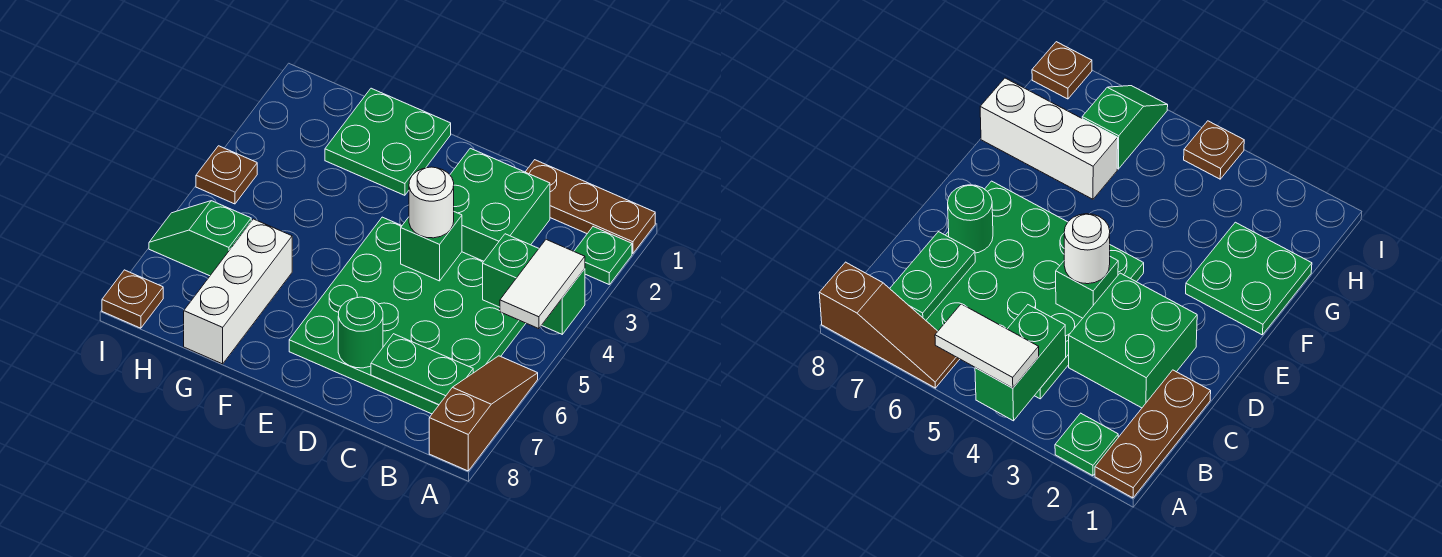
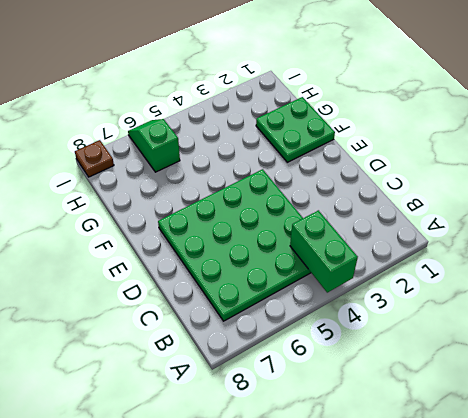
none -> brown plate A1:C1 level 1
none -> green plate A2 level 1
none -> brown slope A6:A8 level 1 top 8

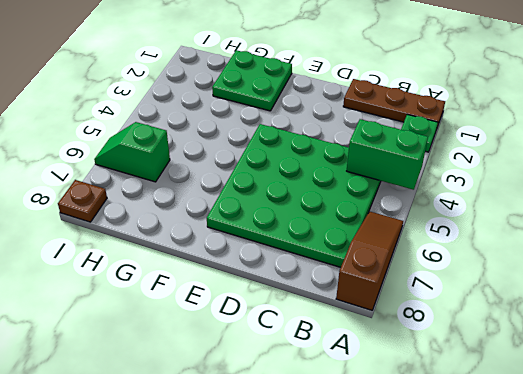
none -> green brick C2:D3 level 1
none -> white brick G6:G8 level 1
none -> brown plate I4 level 1

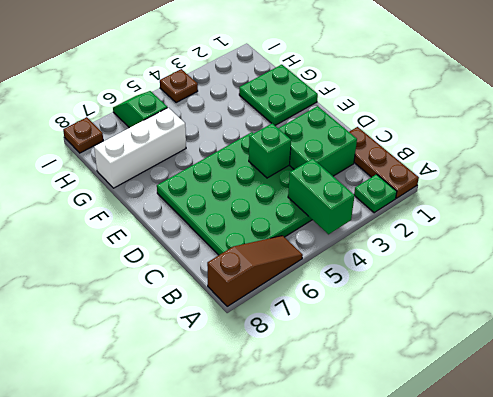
none -> green plate B7:C7 level 2
none -> green round brick D7 level 2
none -> white tile A4:A5 level 3

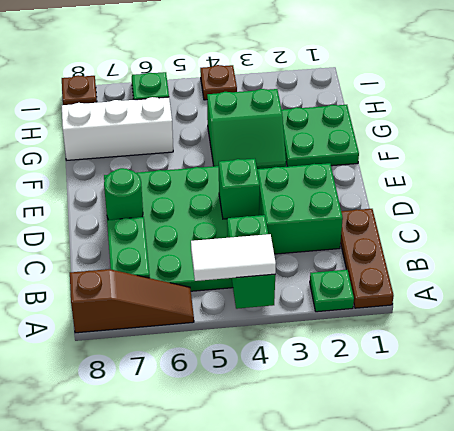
green slope F3:G4 level 1 top G -> none
none -> white round brick D4 level 3

